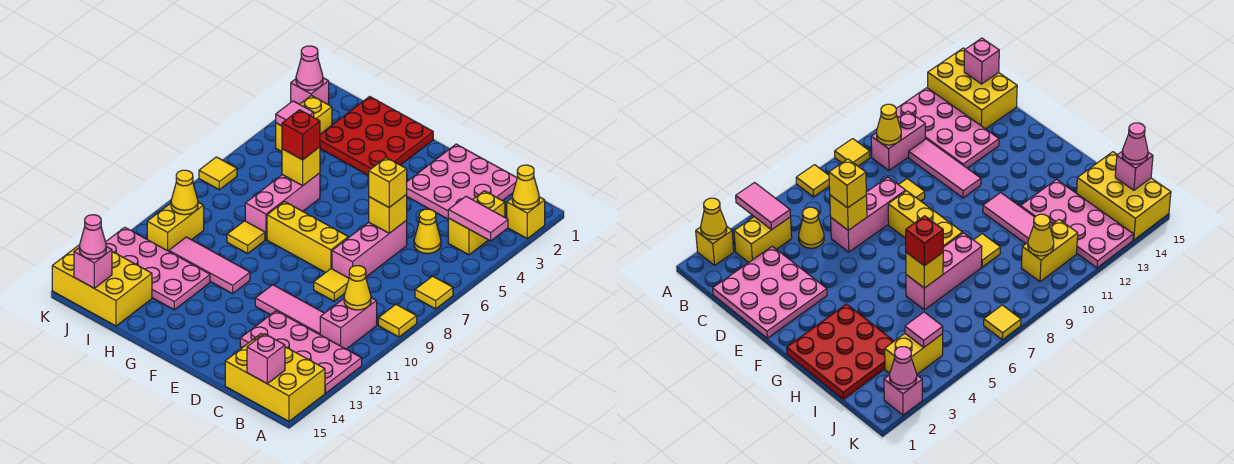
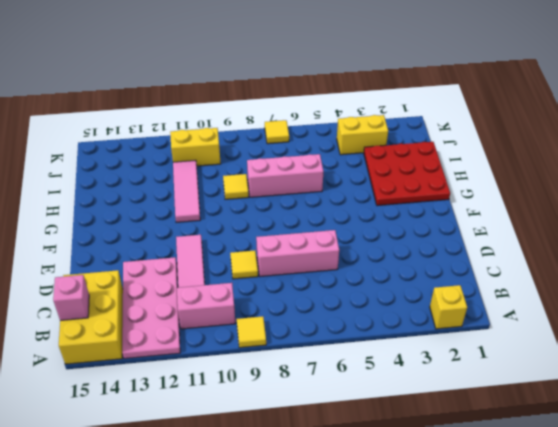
none -> yellow tile A7 level 1
none -> yellow brick B3:B4 level 1
none -> pink plate C1:E3 level 1
none -> yellow cone C5 level 1

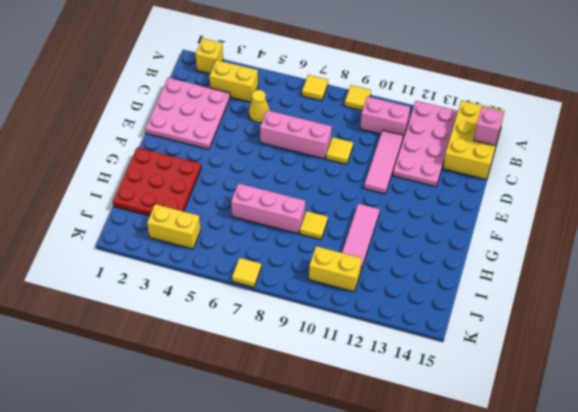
none -> yellow brick E8:G8 level 1
none -> pink plate H12:K13 level 1
none -> yellow brick I14:K15 level 1
none -> pink brick K2 level 1

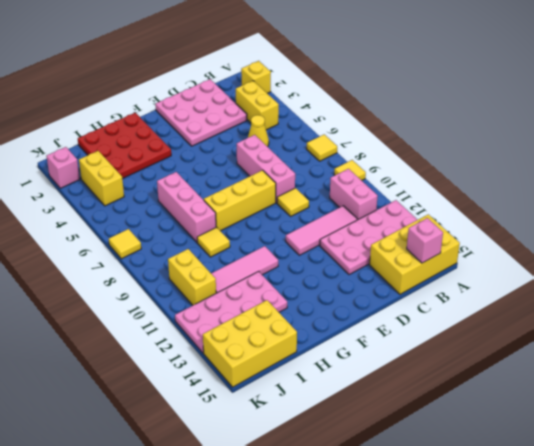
none -> yellow cone A2 level 2
none -> pink tile A4:B4 level 2
none -> yellow cone B10 level 2
none -> yellow brick D6 level 2

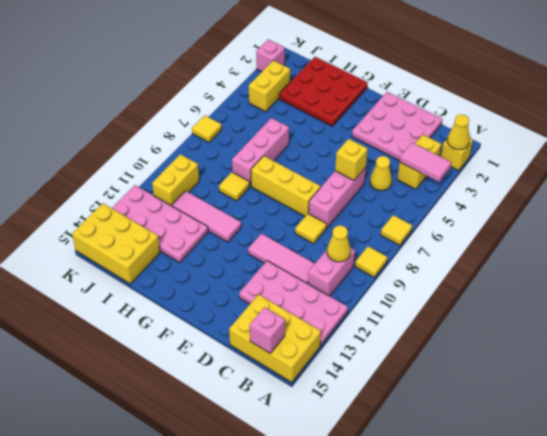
none -> yellow brick H6 level 2
none -> pink tile J4 level 2
none -> yellow cone J10 level 2
none -> pink brick J15 level 2

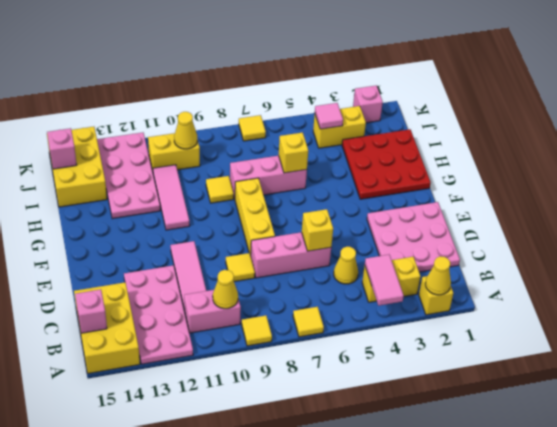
none -> pink cone K2 level 2
none -> yellow brick D6 level 3
none -> red brick H6 level 3
none -> pink cone J15 level 3

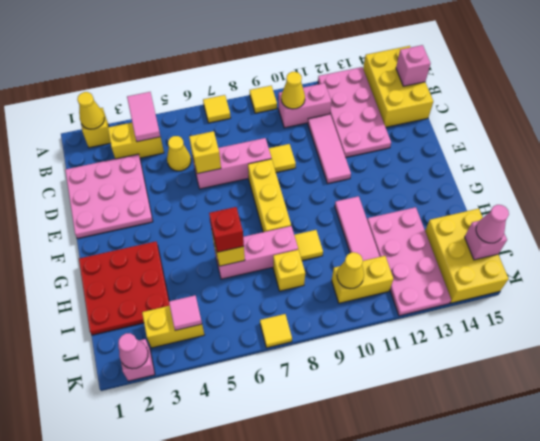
yellow brick I8 level 1 -> yellow brick D6 level 3

